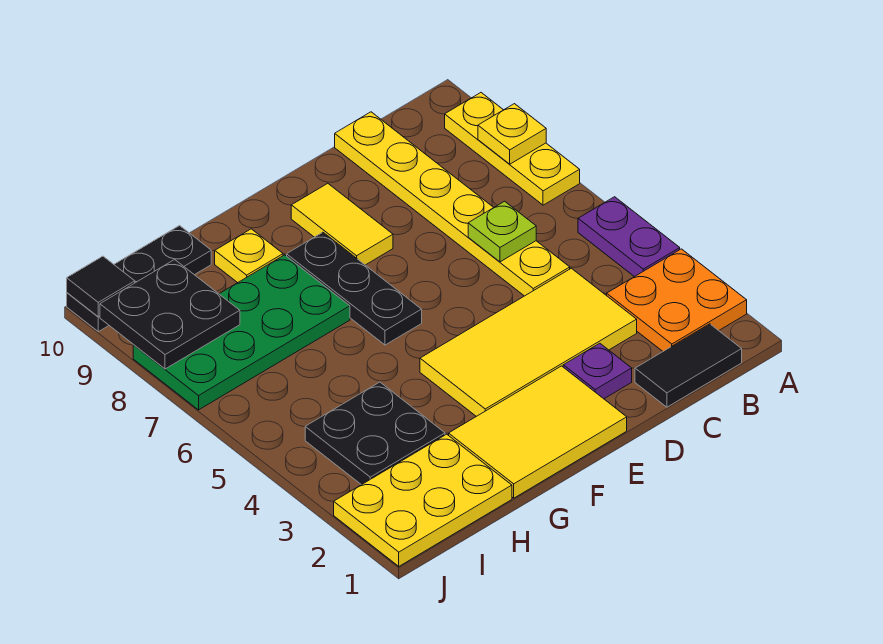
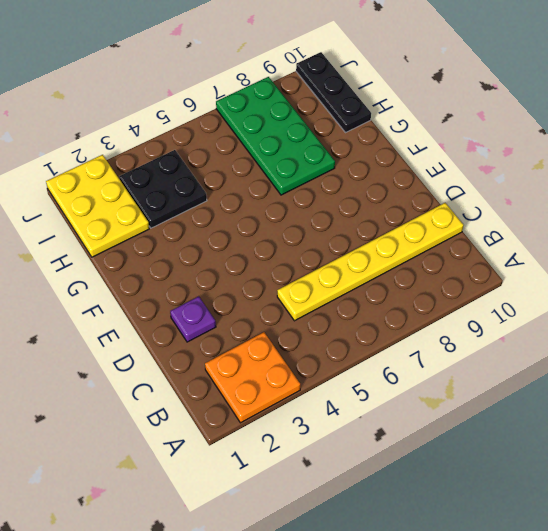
none -> purple plate A4:A5 level 1
none -> yellow plate A7:A9 level 1
none -> black tile B1:C1 level 1

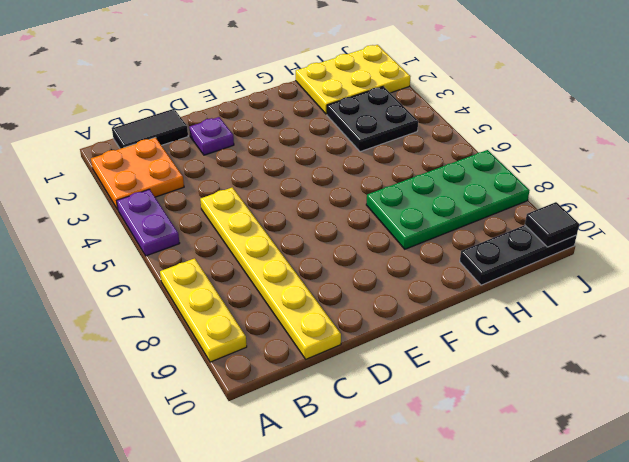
none -> yellow tile C3:F4 level 1
none -> yellow tile E1:G2 level 1
none -> yellow tile E8:E9 level 1

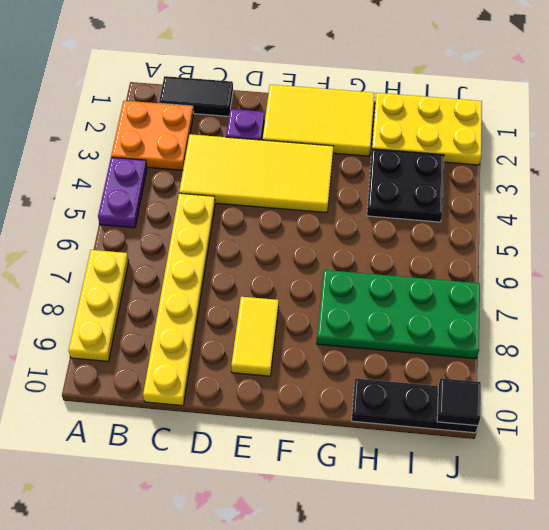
none -> black plate F6:F8 level 1
none -> yellow plate G9 level 1
none -> yellow plate A8 level 2

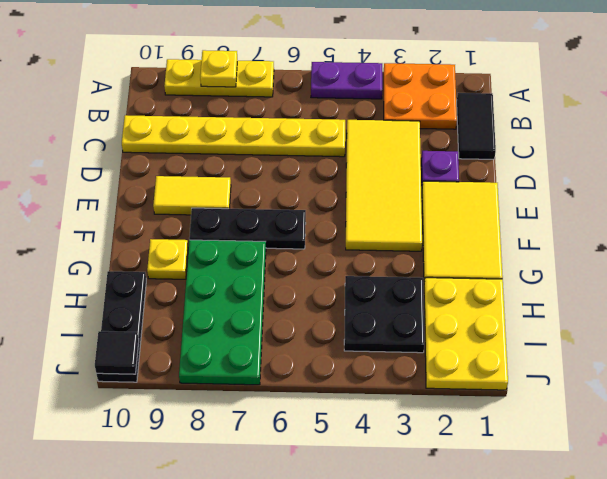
none -> lime plate C6 level 2
none -> black plate I8:J9 level 2

